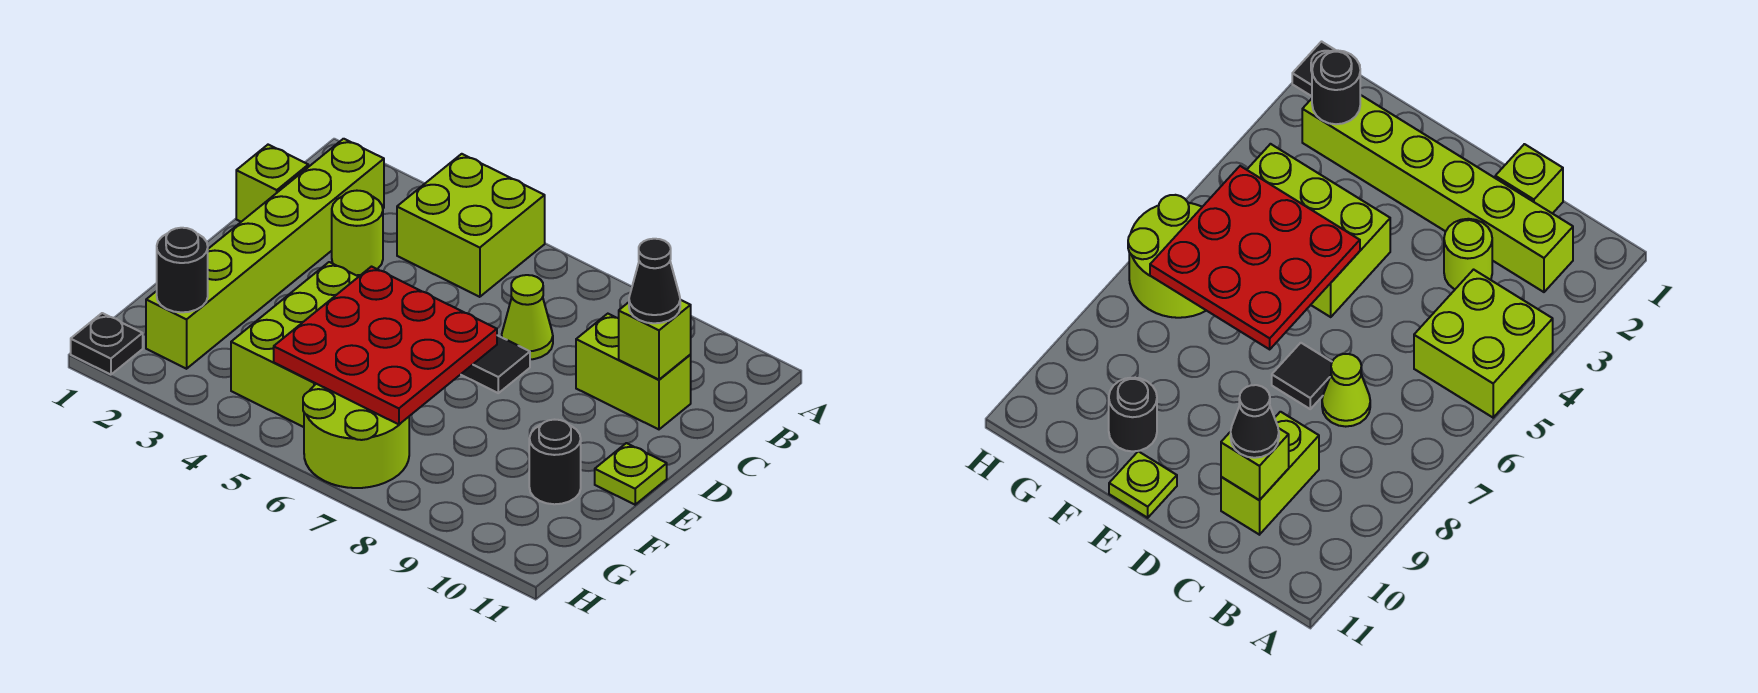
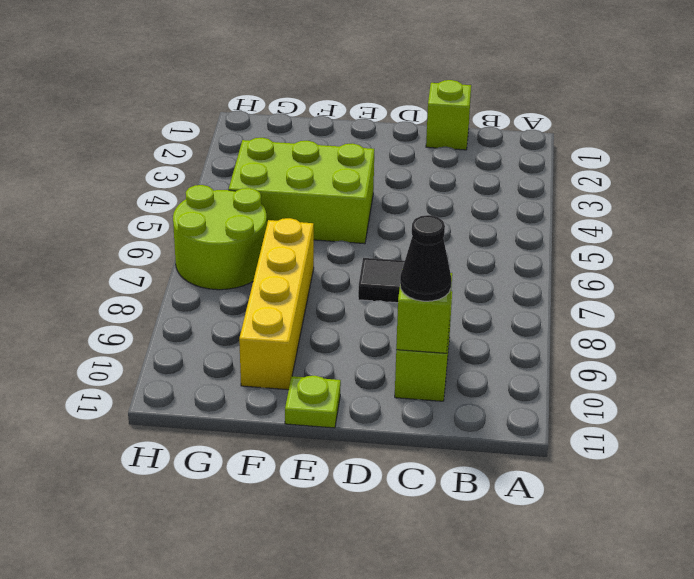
yellow brick F7:F10 level 1 -> black round brick F10 level 1
none -> lime brick A4:B5 level 1
none -> lime brick B2:G2 level 1
none -> lime round brick C3 level 1

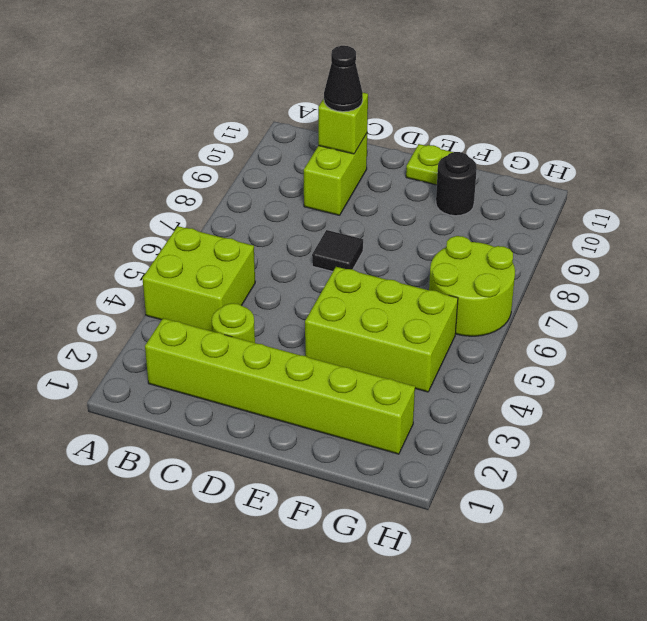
none -> lime brick C1 level 1
none -> lime cone C7 level 1
none -> black plate H1 level 1

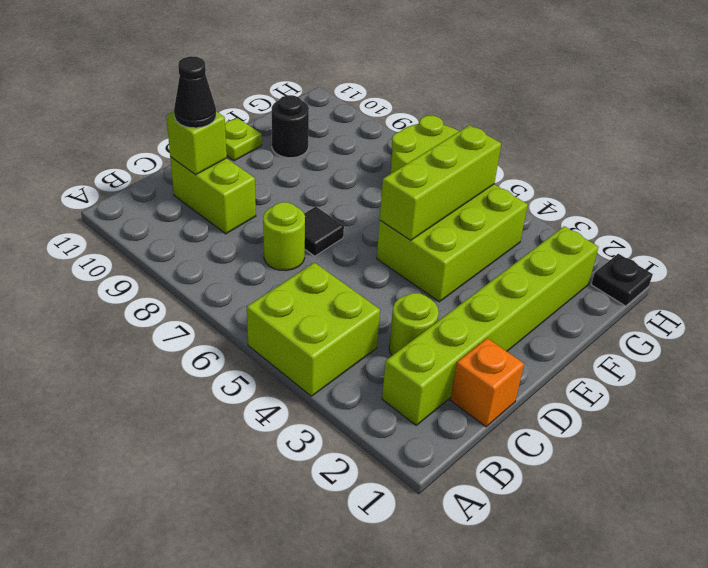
orange brick C1 level 1 -> lime brick C1 level 1
lime round brick C7 level 1 -> lime cone C7 level 1
lime brick E5:G5 level 2 -> red plate E5:G7 level 2
none -> black round brick G2 level 2

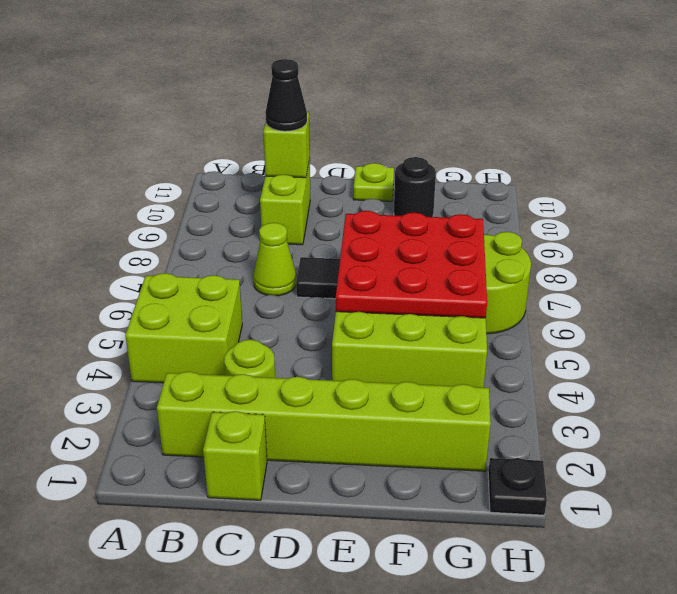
none -> black round brick G2 level 2

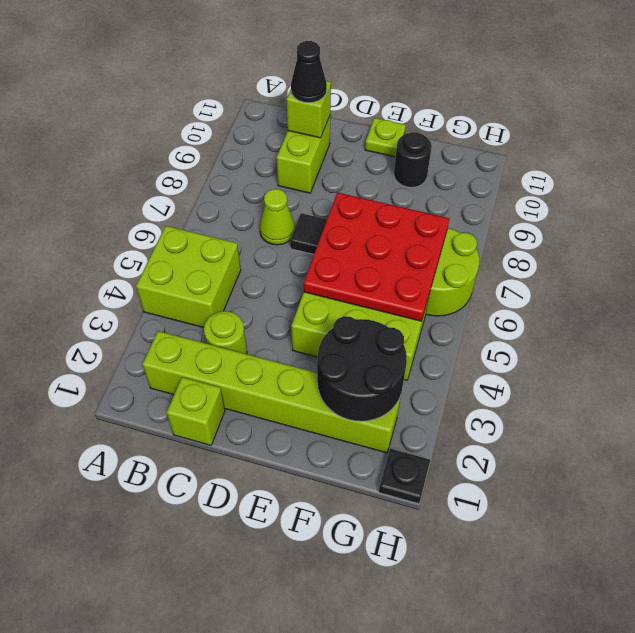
black round brick F2:G3 level 2 -> black round brick G2 level 2

